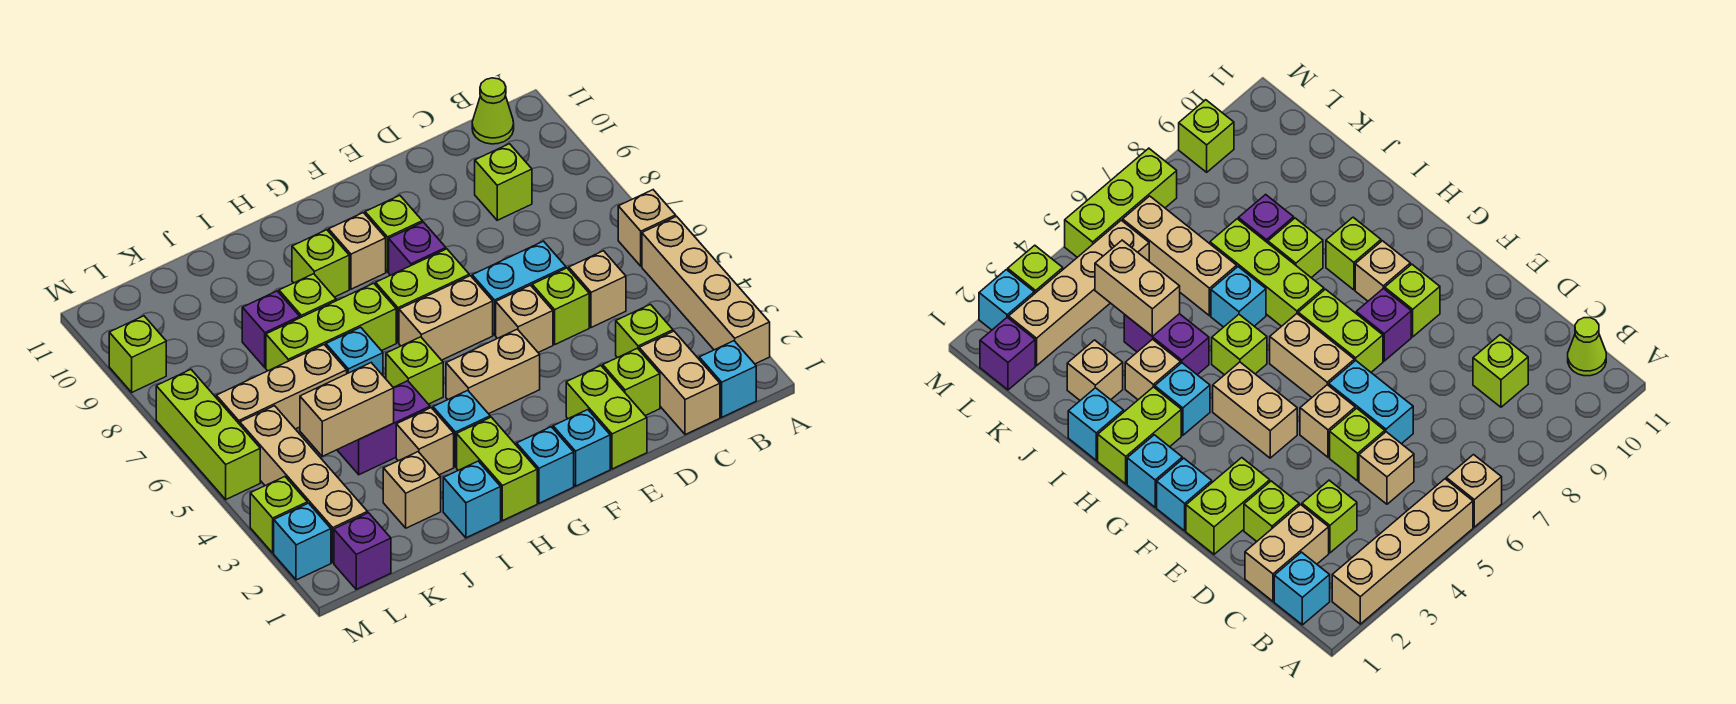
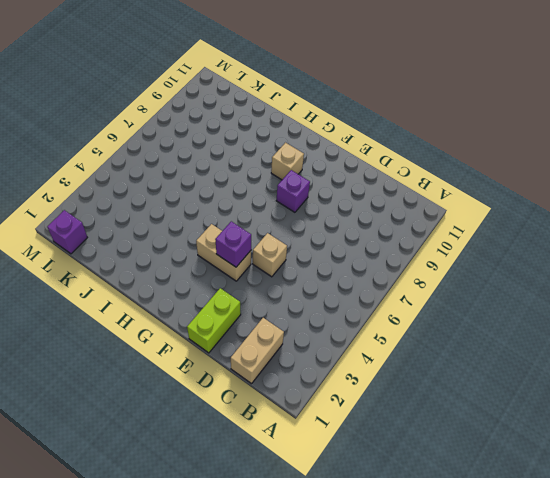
purple brick F4 level 2 -> purple brick J8 level 1
none -> tan brick A2:A5 level 1
none -> tan brick A6 level 1
none -> cyan brick B1 level 1
none -> lime cone B11 level 1

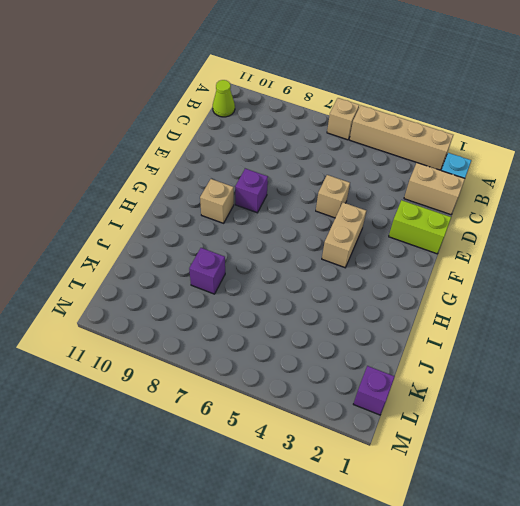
none -> lime brick C3 level 1
none -> tan brick C5 level 1
none -> lime brick C9 level 1
none -> lime brick D2 level 1

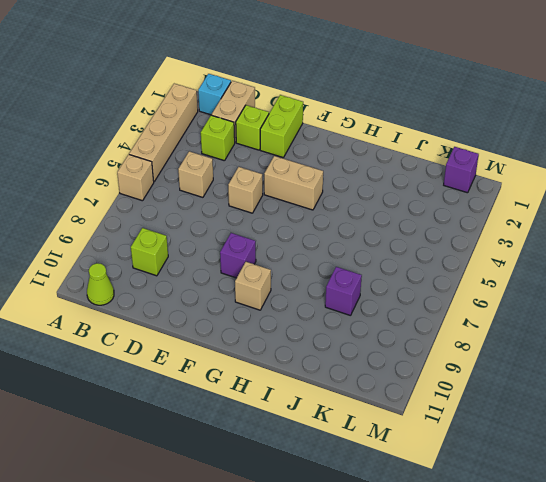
none -> lime brick D5 level 1
none -> cyan brick D6:E6 level 1
none -> cyan brick F1 level 1
none -> tan brick F6:G6 level 1

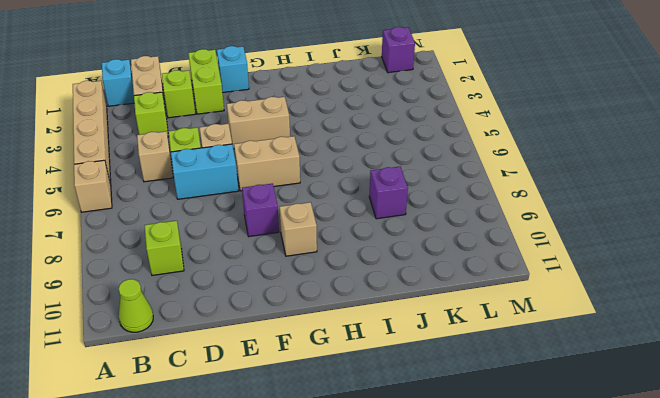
none -> lime brick F7:G7 level 1
none -> lime brick F9 level 1
none -> cyan brick G1 level 1
none -> lime brick H1:H2 level 1

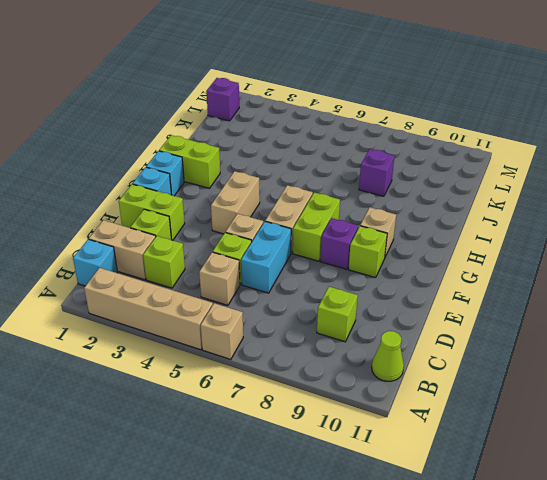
none -> cyan brick H3 level 1
none -> lime brick H5 level 1
none -> lime brick H7:J7 level 1
none -> lime brick H9 level 1

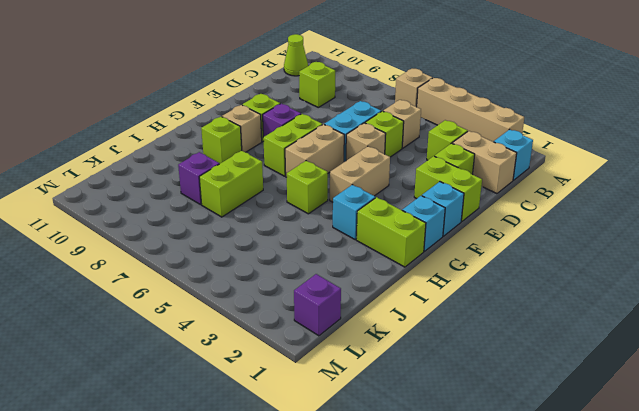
lime brick I7:J7 level 1 -> lime brick H7:J7 level 1
none -> cyan brick I1 level 1
none -> tan brick I3 level 1
none -> purple brick I4:J4 level 1
none -> cyan brick I6 level 1

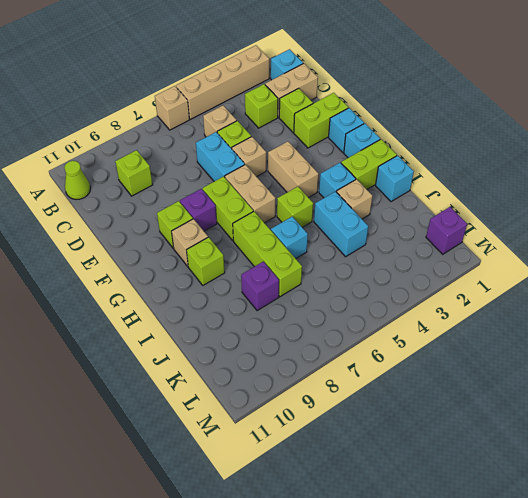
cyan brick I4:J4 level 1 -> purple brick I4:J4 level 1
none -> lime brick I8 level 1
none -> tan brick J2 level 1
none -> tan brick J6:L6 level 1
none -> tan brick L2:L5 level 1

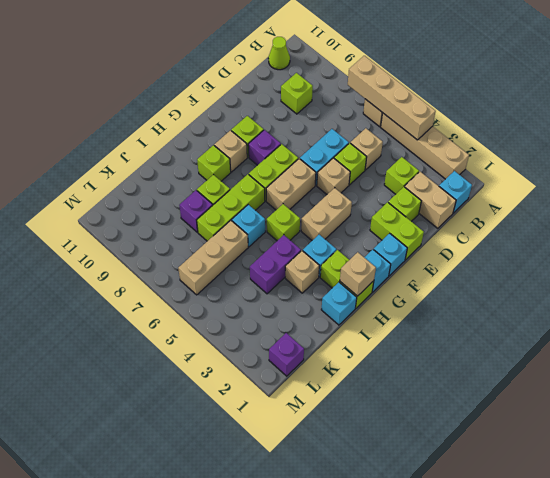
tan brick A4:A7 level 2 -> tan brick L2:L5 level 1
tan brick H1 level 2 -> tan brick J2 level 1
none -> cyan brick M2 level 1
none -> lime brick M3 level 1
none -> lime brick M5:M7 level 1
none -> lime brick M9 level 1

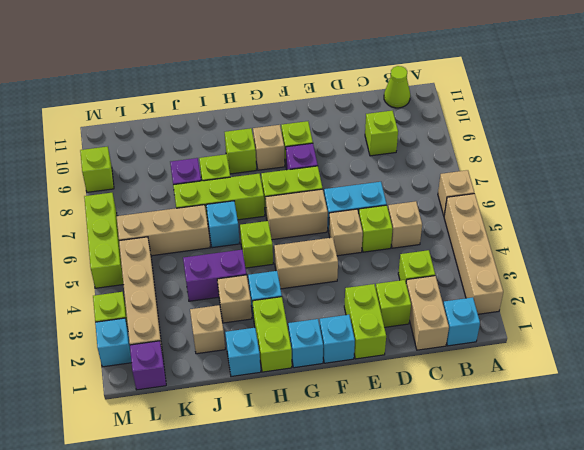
none -> tan brick J4:K4 level 2

